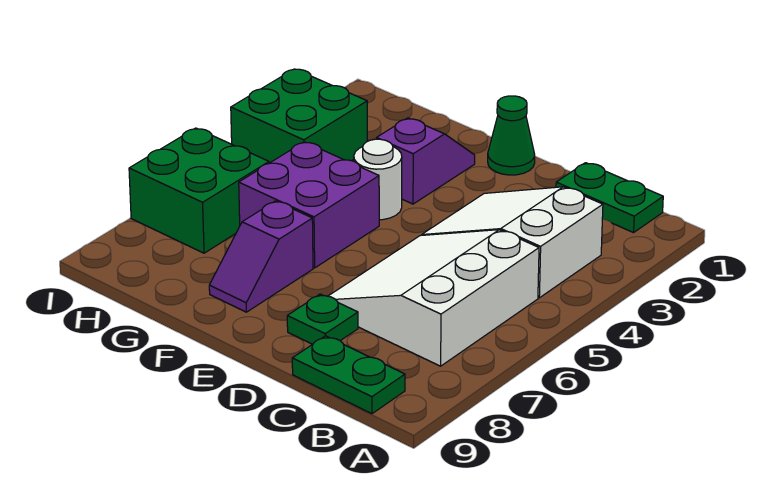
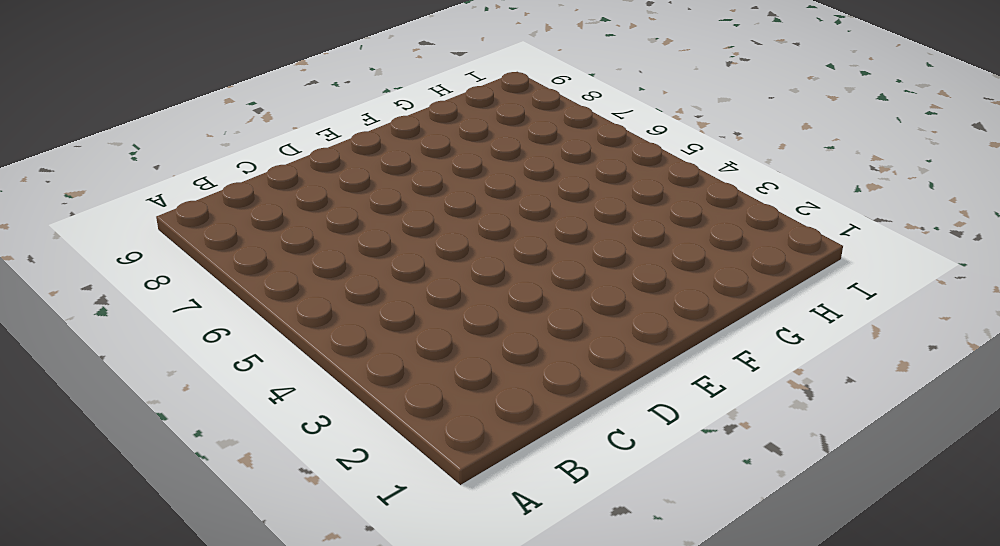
none -> green plate B1:C1 level 1
none -> white slope B3:D4 level 1 top B
none -> white slope B5:D7 level 1 top B

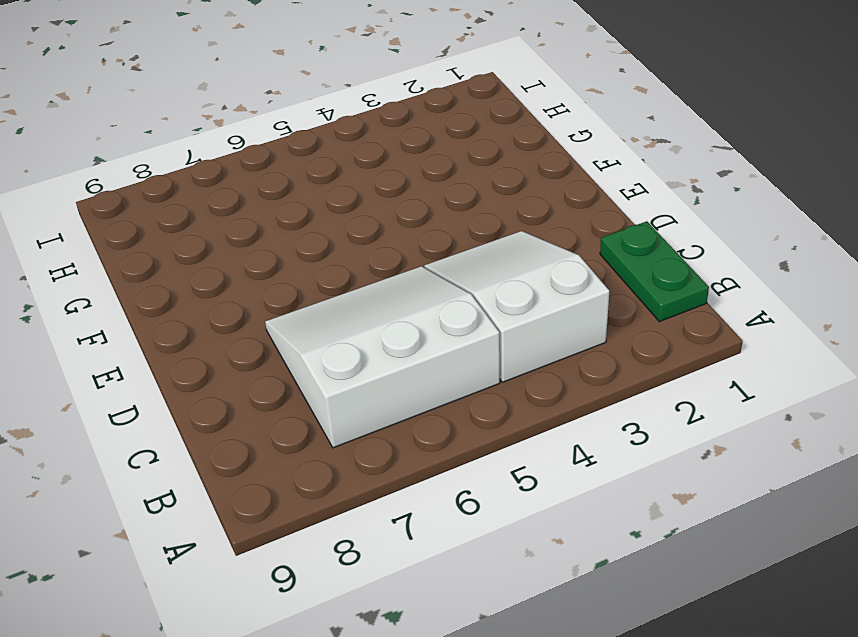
none -> green plate B9:C9 level 1
none -> green plate D8 level 1
none -> green cone E1 level 1

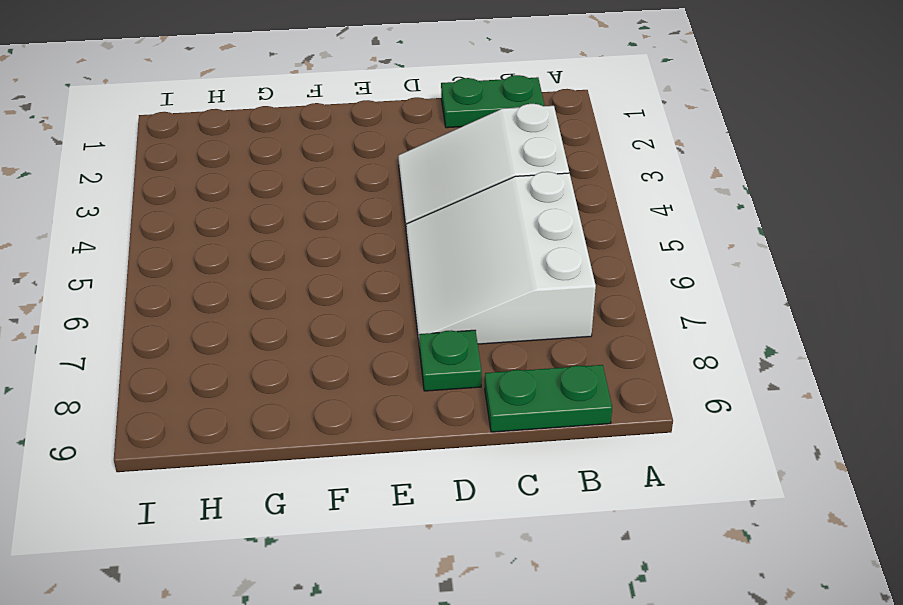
none -> green cone E1 level 1
none -> purple slope F2:F3 level 1 top 3
none -> white round brick F4 level 1

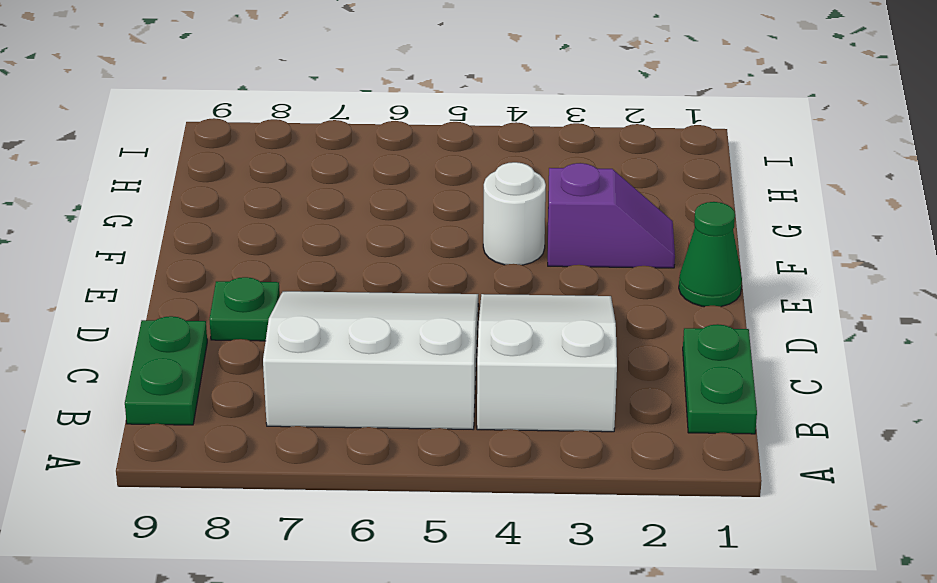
none -> purple brick F5:G6 level 1
none -> purple slope F7:F8 level 1 top 7
none -> green brick H3:I4 level 1

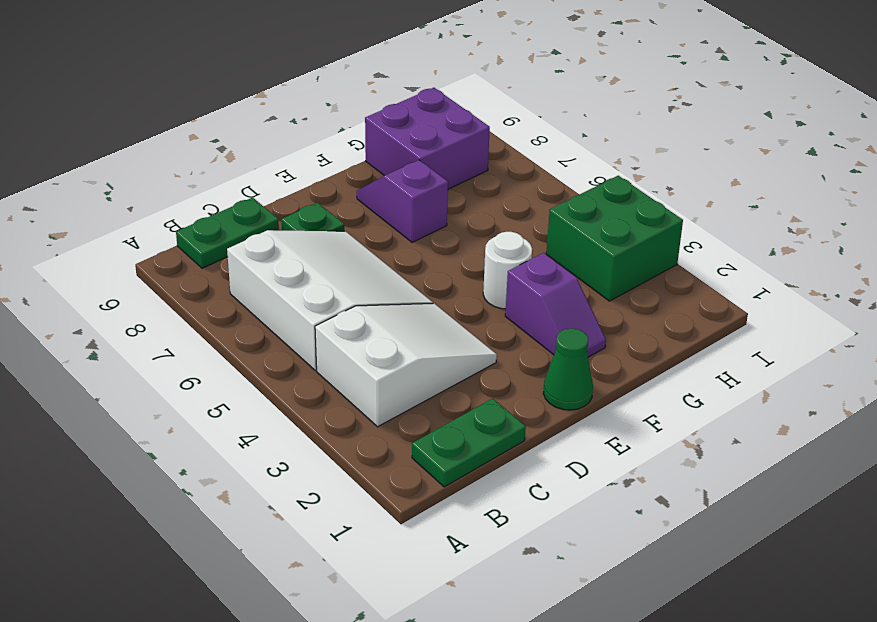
purple brick G8:H9 level 1 -> purple brick F5:G6 level 1
none -> green brick H6:I7 level 1

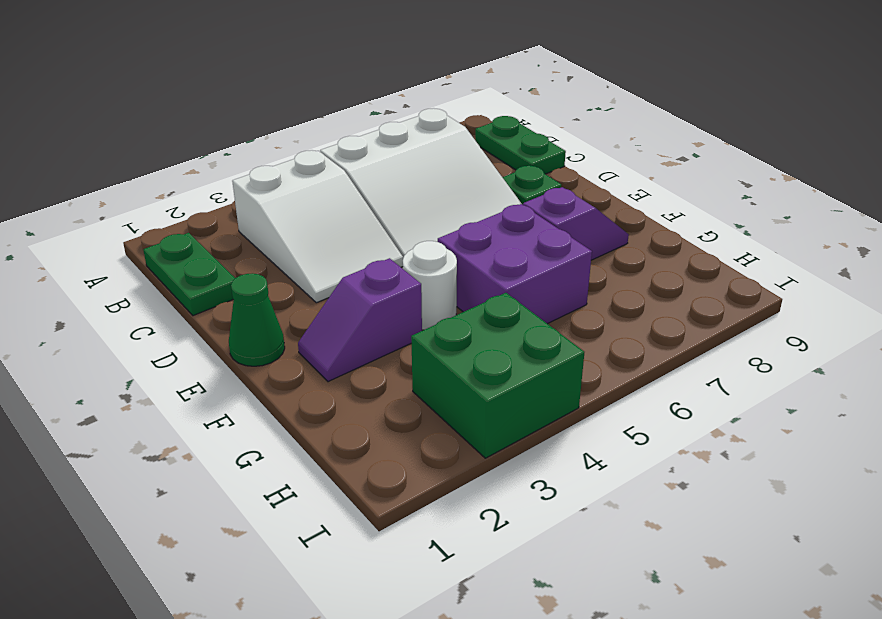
none -> green brick H6:I7 level 1

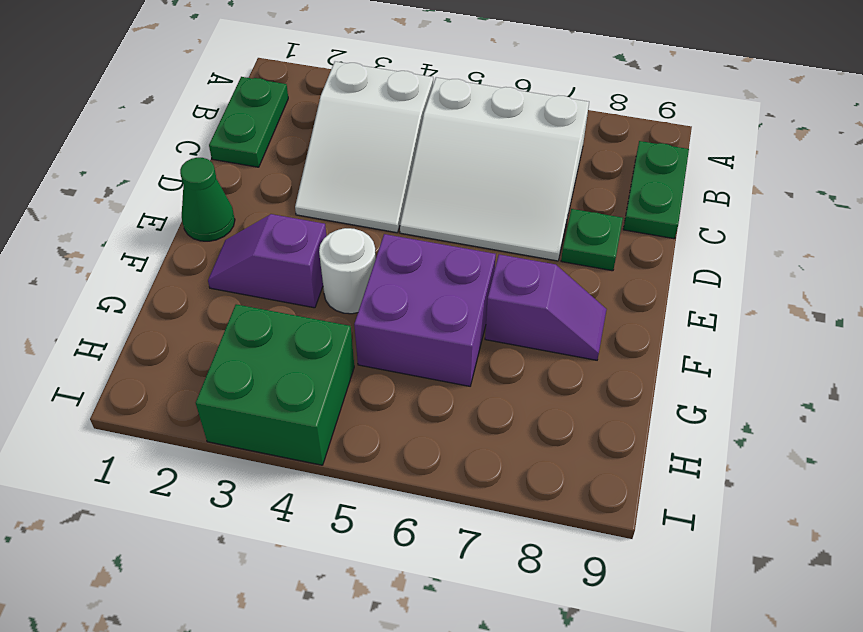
none -> green brick H6:I7 level 1

